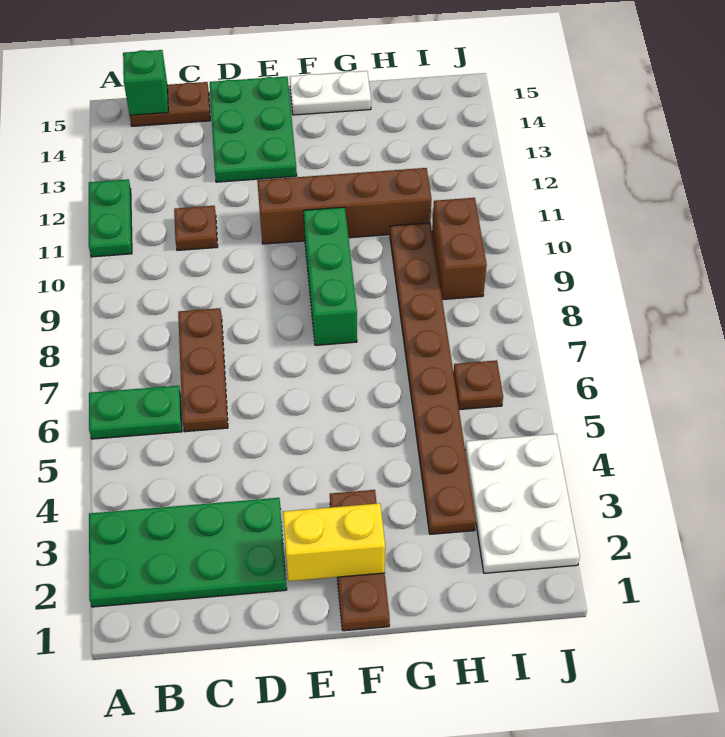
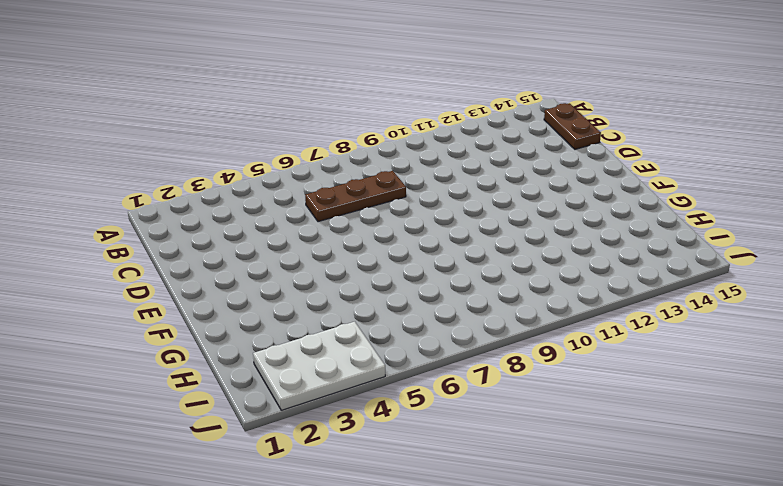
none -> green plate A2:D3 level 1
none -> green plate A6:B6 level 1
none -> green plate A11:A12 level 1

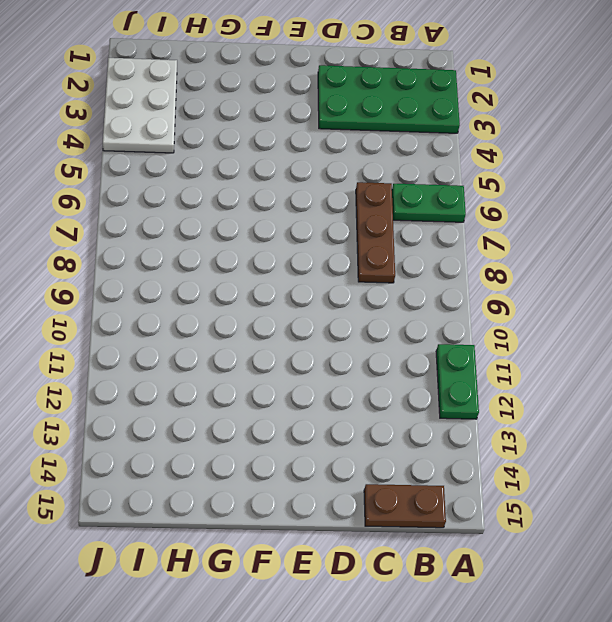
none -> brown plate C11 level 1
none -> green plate D13:E15 level 1
none -> brown brick E11:H11 level 1

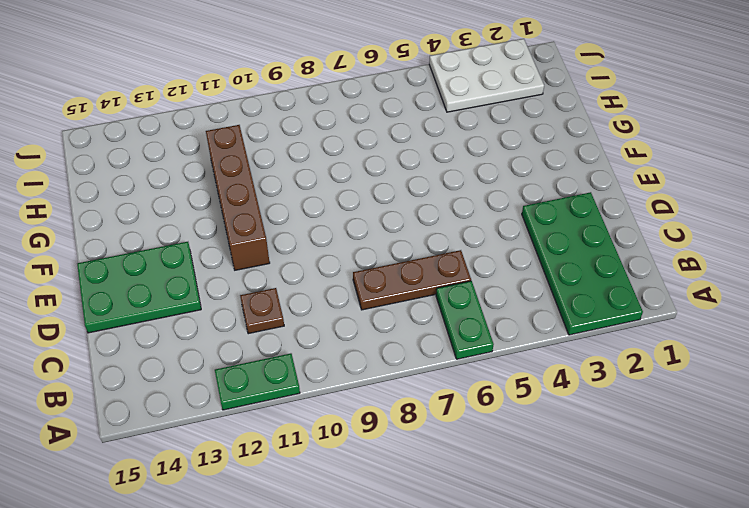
none -> brown plate B15:C15 level 1
none -> brown plate F1:F3 level 1
none -> green brick F8:F10 level 1

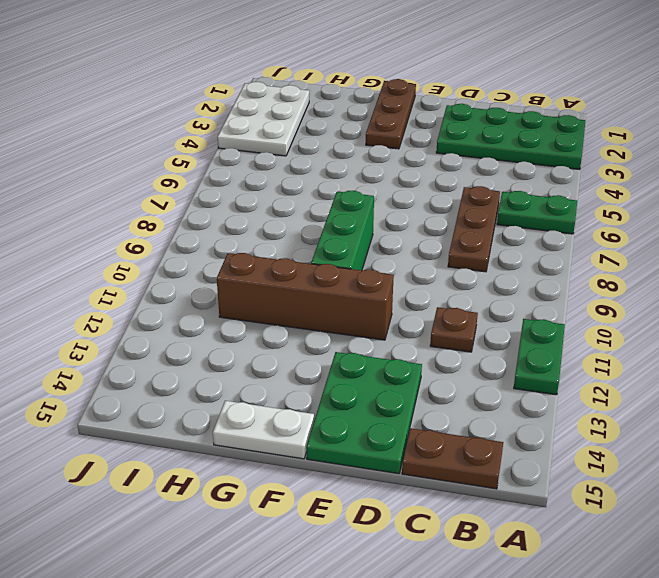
none -> brown plate H3:H10 level 1
none -> brown plate I6 level 1
none -> brown brick I9:I10 level 1

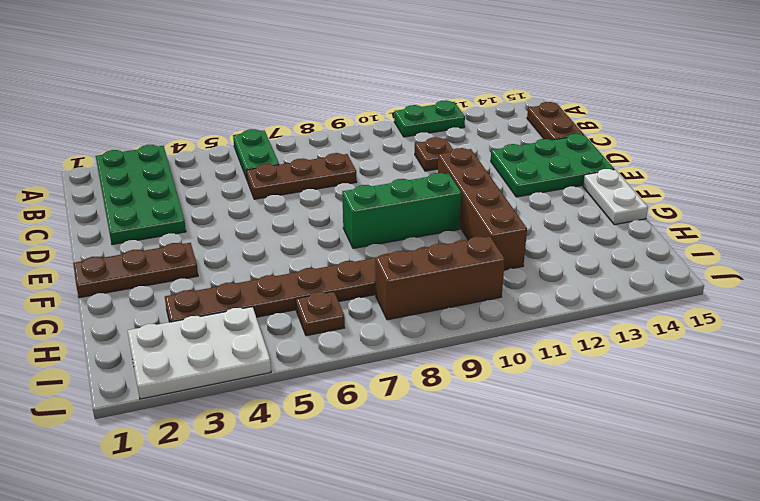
brown brick I8:I10 level 1 -> brown brick I9:I10 level 1
none -> green brick B15 level 2
none -> yellow brick E2:F2 level 2

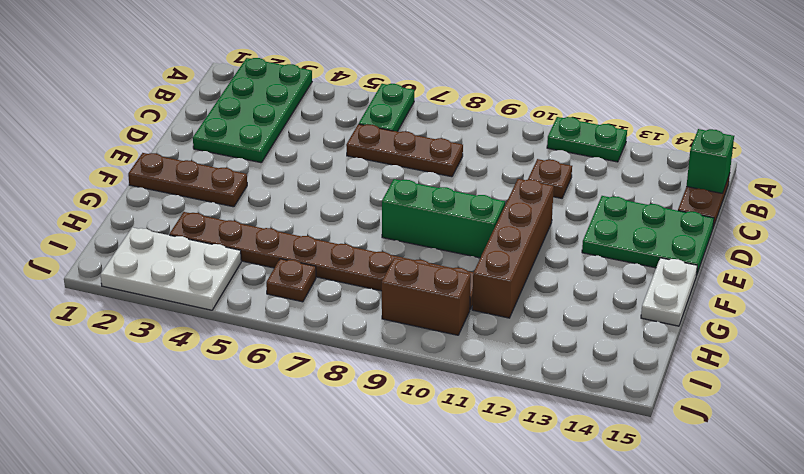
none -> yellow brick E2:F2 level 2

